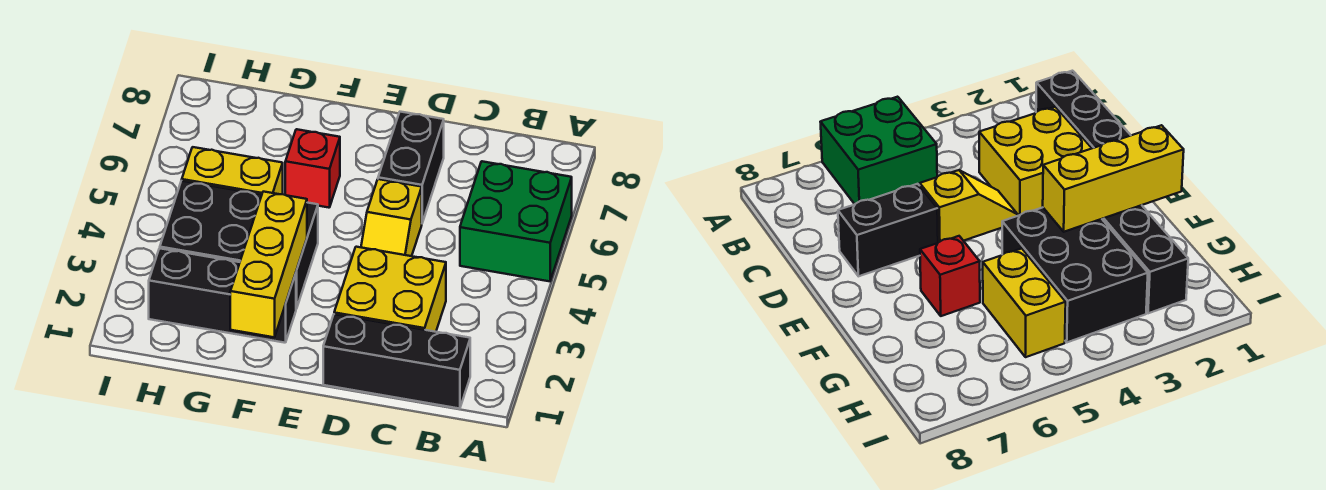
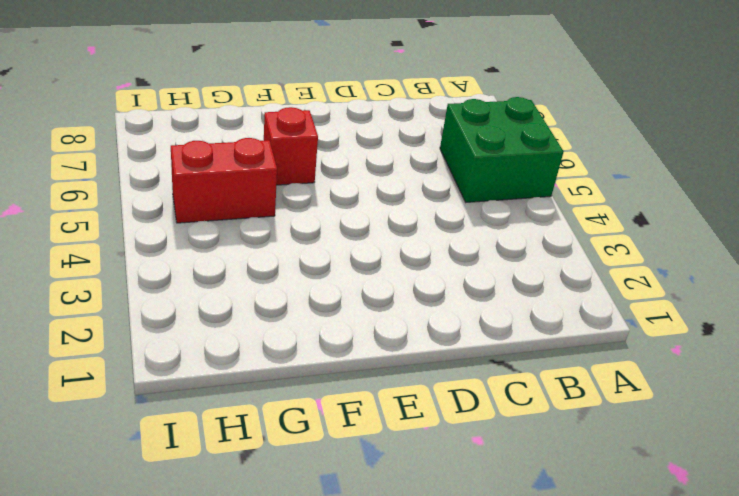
red brick G5:H5 level 1 -> yellow brick G5:H5 level 1
none -> black brick B1:D1 level 1
none -> yellow brick C2:D3 level 1

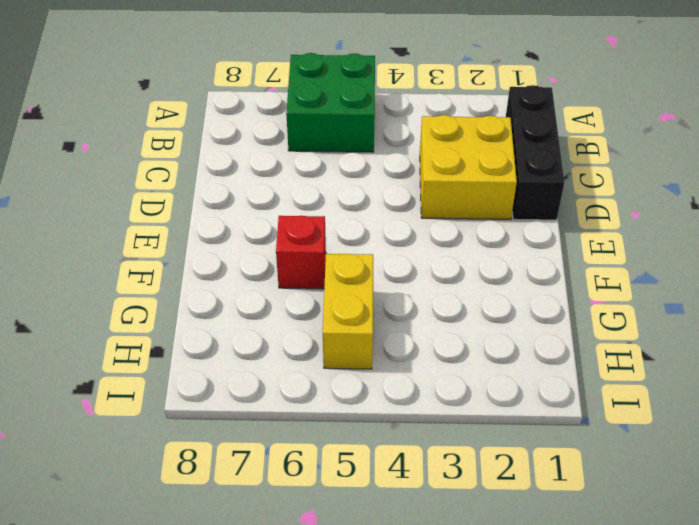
none -> yellow slope D4:D5 level 1 top 5
none -> black brick D6:D7 level 1

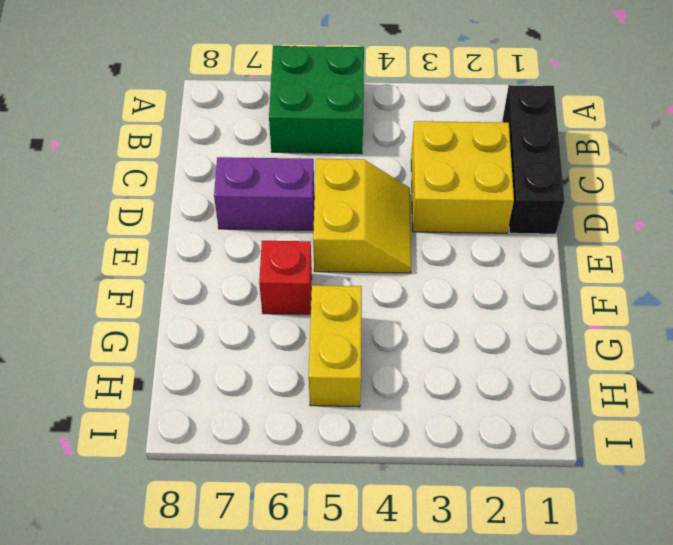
yellow slope D4:E5 level 1 top 5 -> yellow slope D4:D5 level 1 top 5
purple brick D6:D7 level 1 -> black brick D6:D7 level 1
none -> black brick F2:H2 level 1
none -> black brick F3:H4 level 1

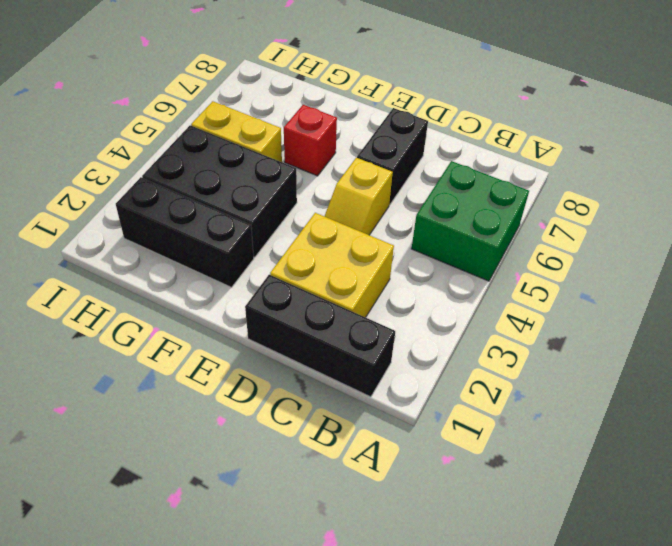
none -> yellow brick F1:F3 level 2

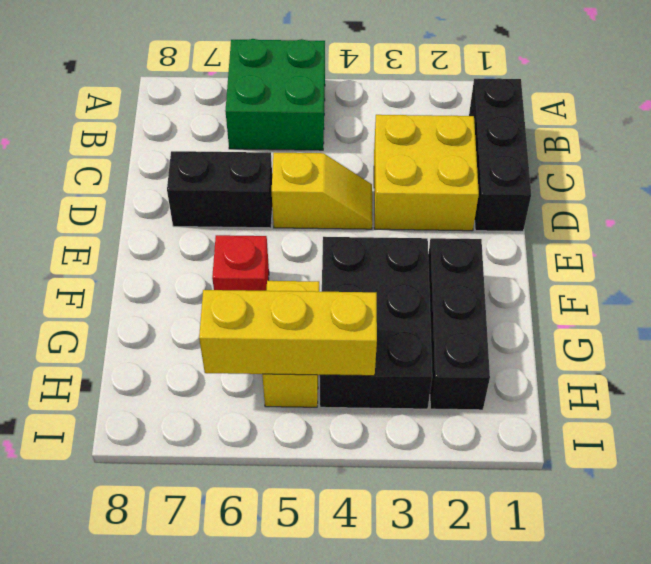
yellow brick H4:H6 level 2 -> yellow brick F1:F3 level 2

